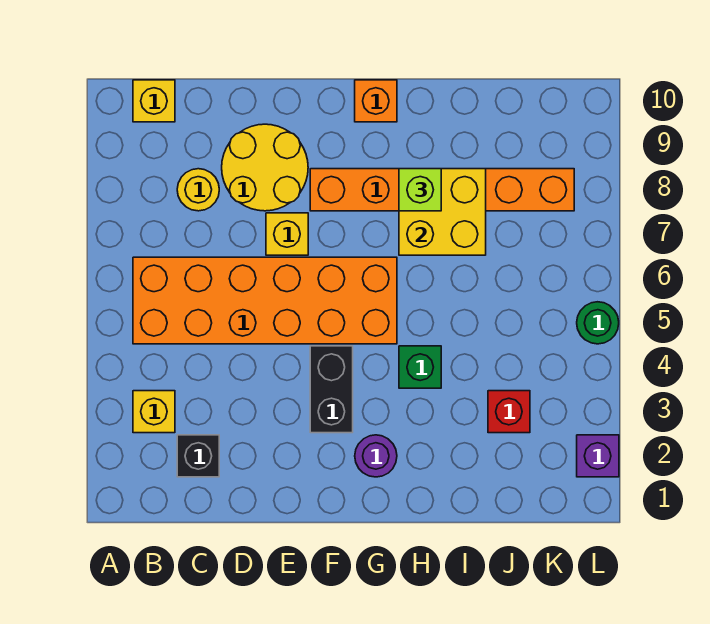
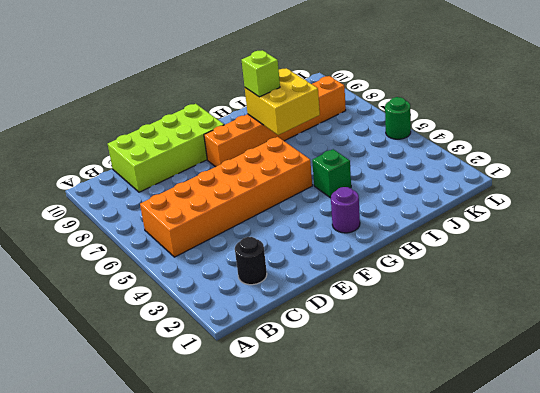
black round brick C2 level 1 -> black brick C2 level 1
lime brick C9:F10 level 1 -> yellow round brick D8:E9 level 1
none -> yellow brick B3 level 1
none -> yellow brick B10 level 1
none -> yellow round brick C8 level 1

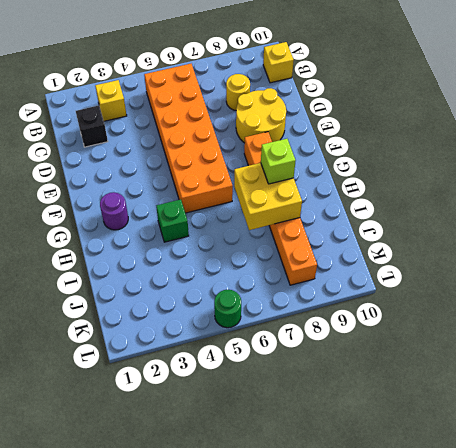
none -> yellow brick E7 level 1
none -> black brick F3:F4 level 1
none -> orange brick G10 level 1

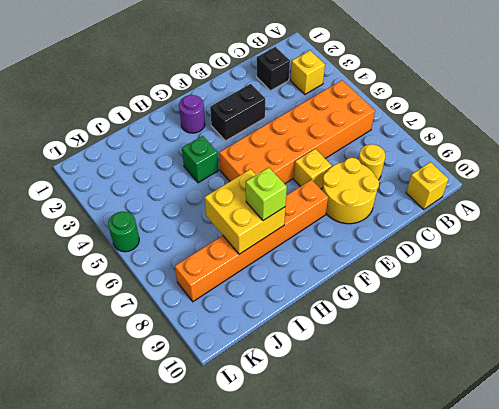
black brick E3:F3 level 1 -> black brick F3:F4 level 1
none -> orange brick G10 level 1
none -> red brick J3 level 1
none -> purple brick L2 level 1

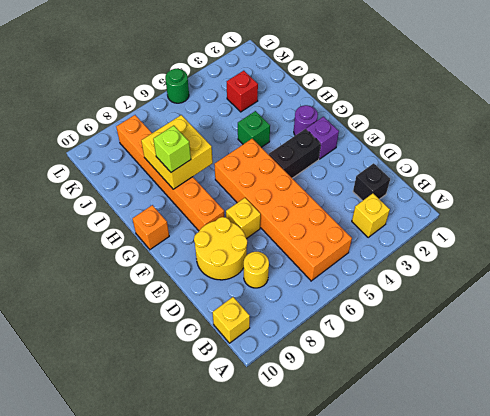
purple brick F2 level 1 -> purple brick L2 level 1

